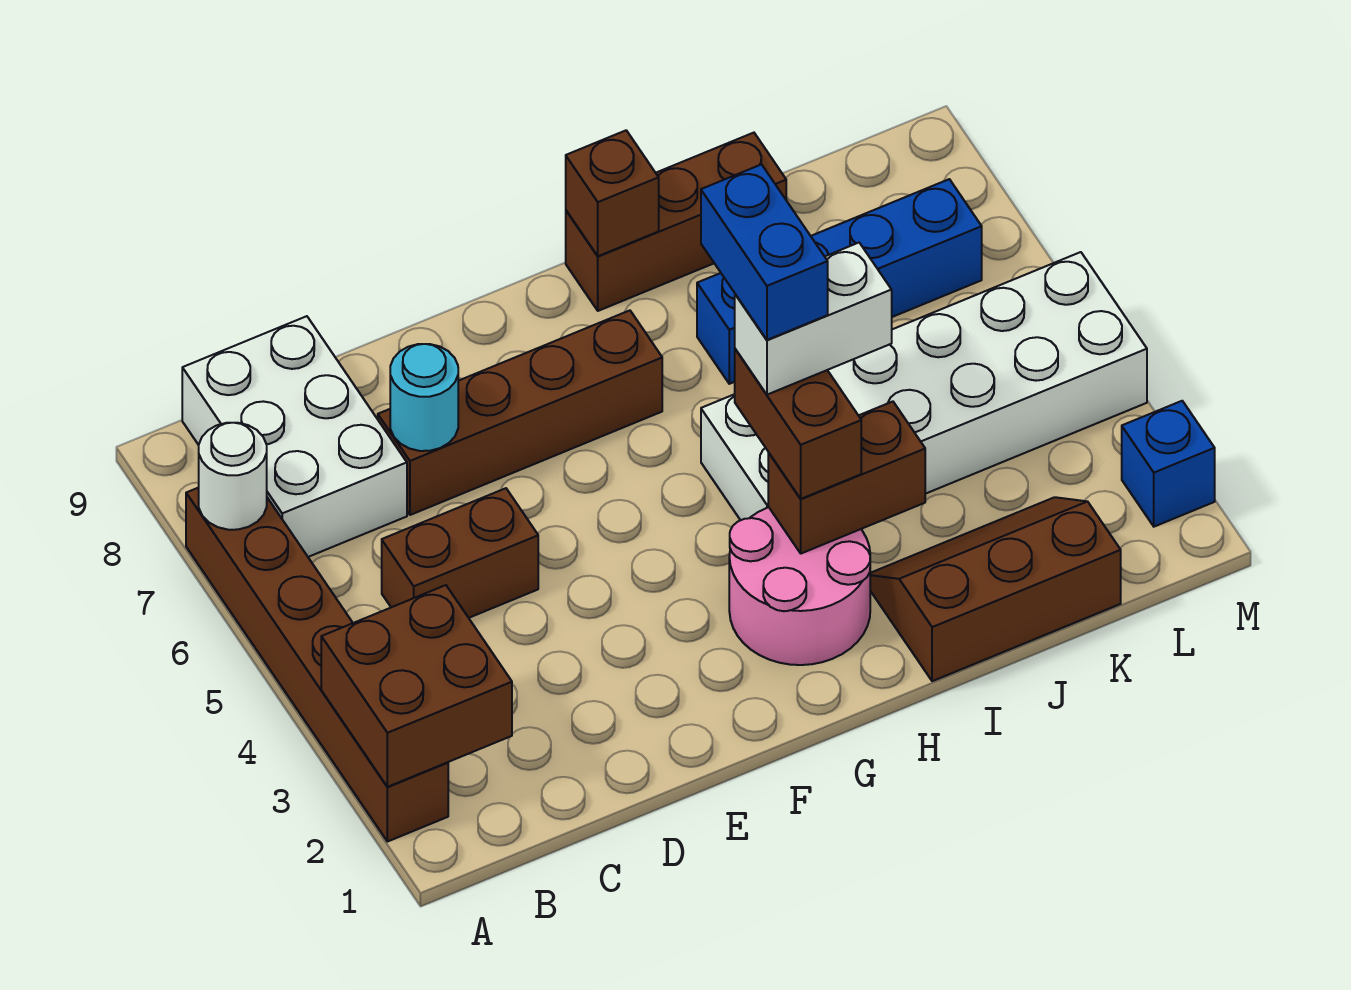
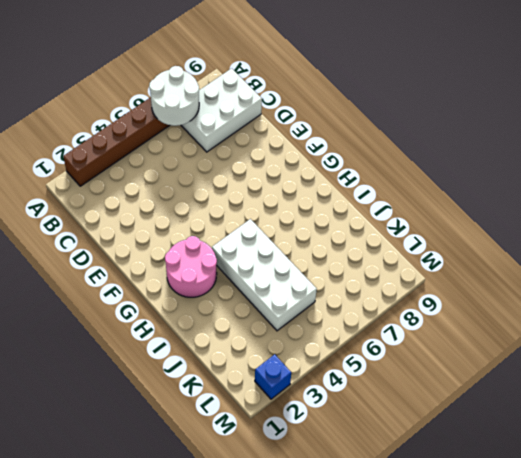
white round brick A6:B7 level 2 -> white round brick A7 level 2
white brick H4:K5 level 1 -> white brick H4:M5 level 1
none -> brown brick C5:D5 level 1
none -> brown brick D7:G7 level 1
none -> brown brick H9:J9 level 1

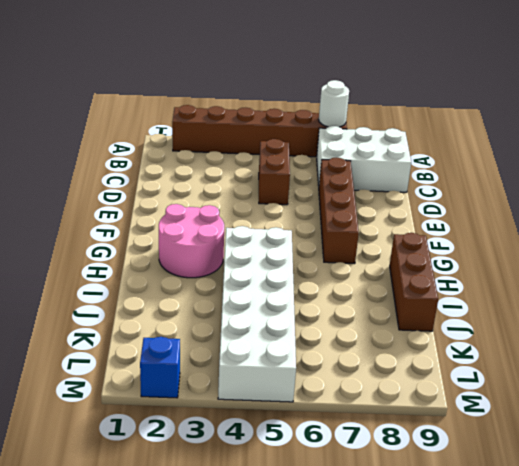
none -> brown slope I1:K2 level 1 top 1
none -> blue brick I7:L7 level 1
none -> brown brick A2:B3 level 2

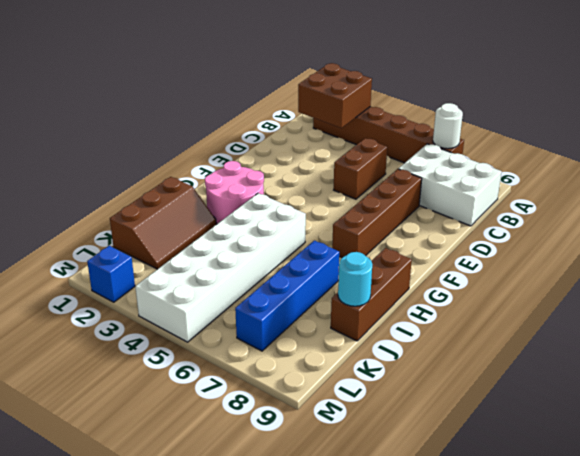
cyan round brick J9 level 2 -> cyan round brick D7 level 2
none -> brown brick H3:I3 level 2
none -> brown brick H9 level 2
none -> brown brick H3:H4 level 3

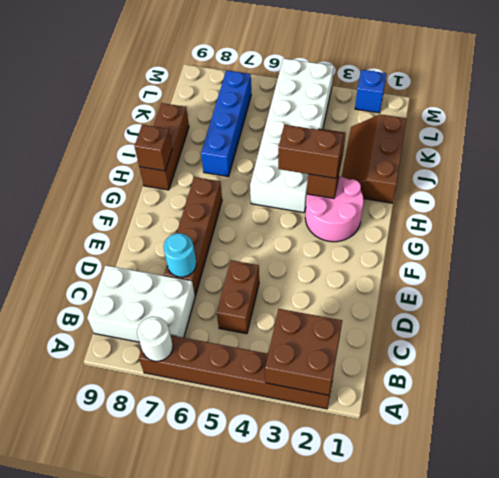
none -> white brick H4:I4 level 4
none -> blue brick H4:H5 level 5

